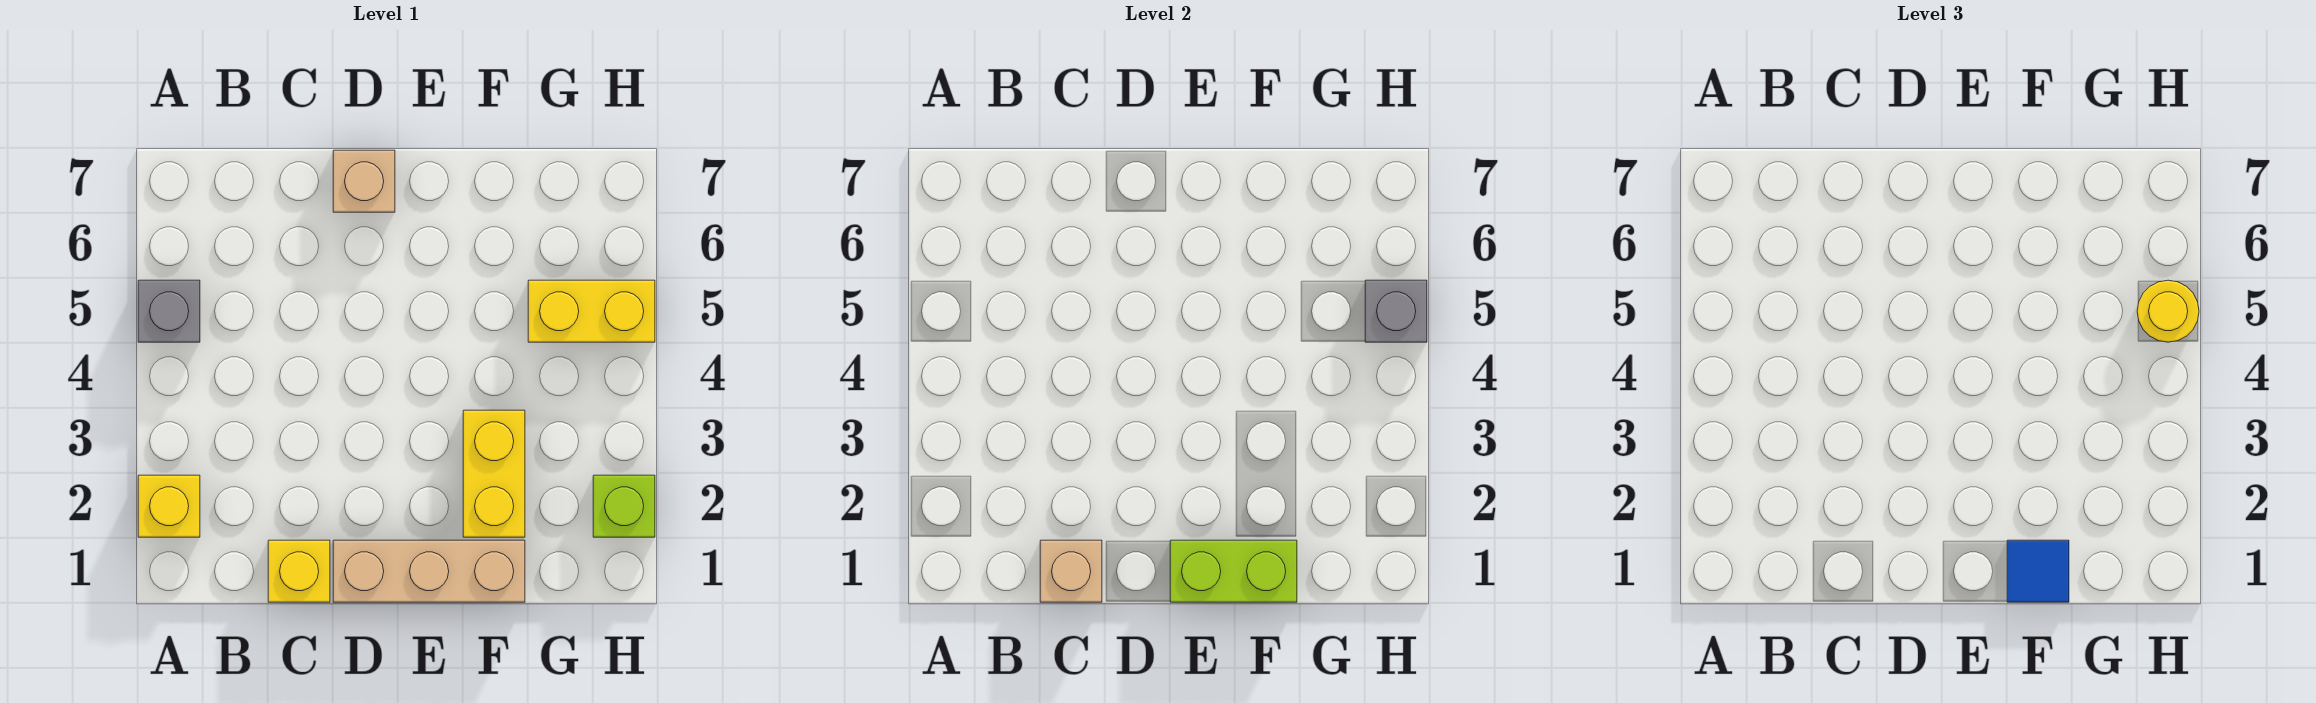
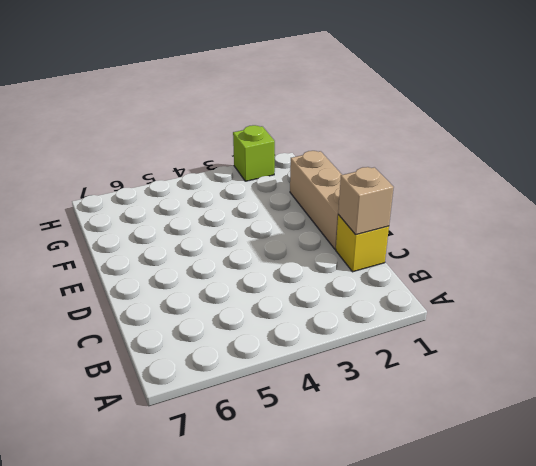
none -> yellow brick A2 level 1
none -> grey brick A5 level 1
none -> tan brick D7 level 1

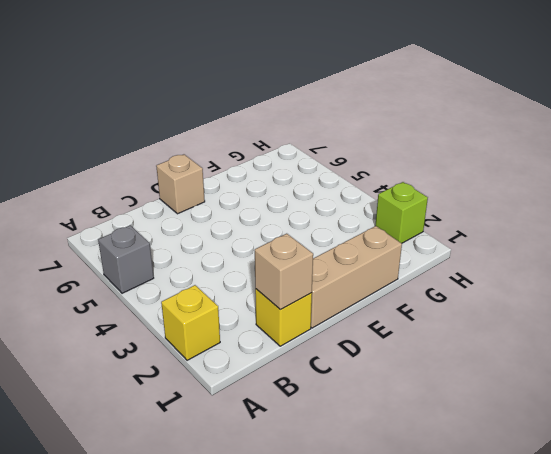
none -> yellow brick F2:F3 level 1
none -> yellow brick G5:H5 level 1
none -> lime brick E1:F1 level 2

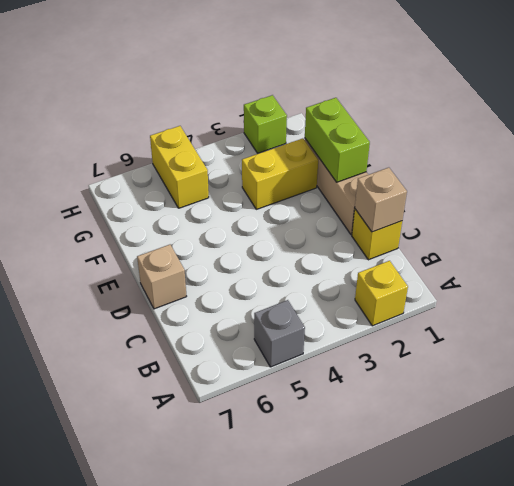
none -> grey brick H5 level 2
none -> blue tile F1 level 3
none -> yellow round brick H5 level 3

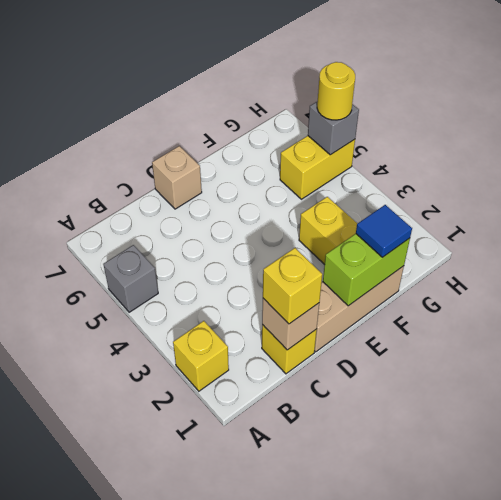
yellow brick C1 level 3 -> none
none -> lime brick H2 level 1

